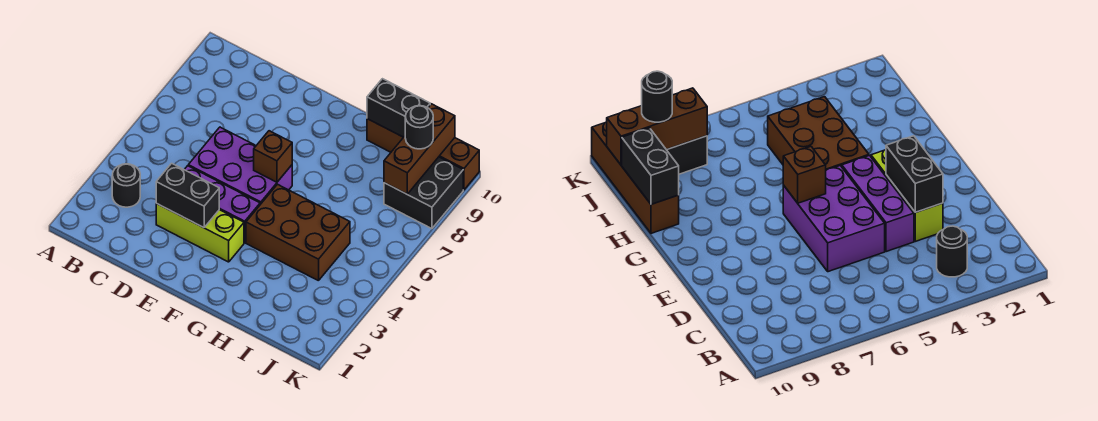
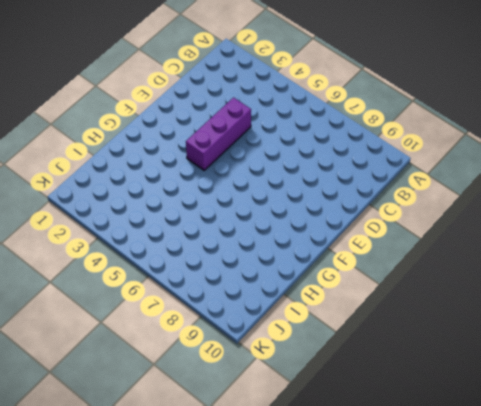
none -> black round brick B3 level 1
none -> lime brick D3:F3 level 1
none -> purple brick D5:F6 level 1

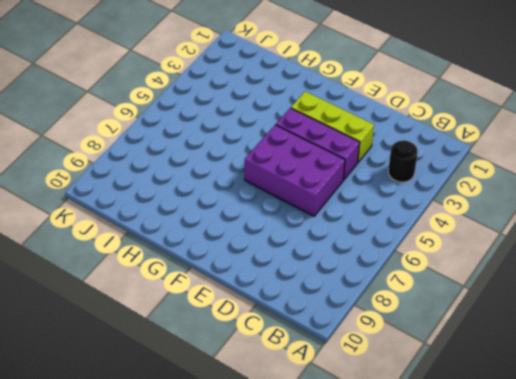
none -> brown brick G4:I5 level 1
none -> brown brick H10:K10 level 1
none -> black brick J8:K9 level 1

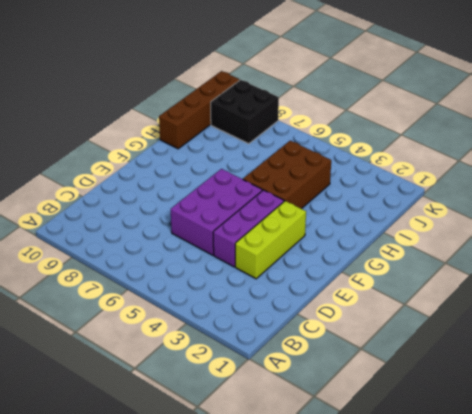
none -> black round brick B3 level 1
none -> black brick D3:E3 level 2
none -> brown brick F6 level 2

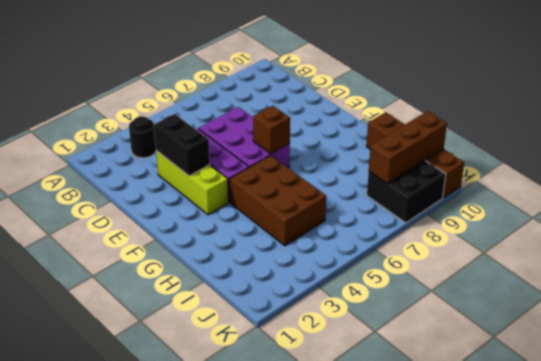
none -> black brick H10:I10 level 2
none -> black round brick J9 level 3

